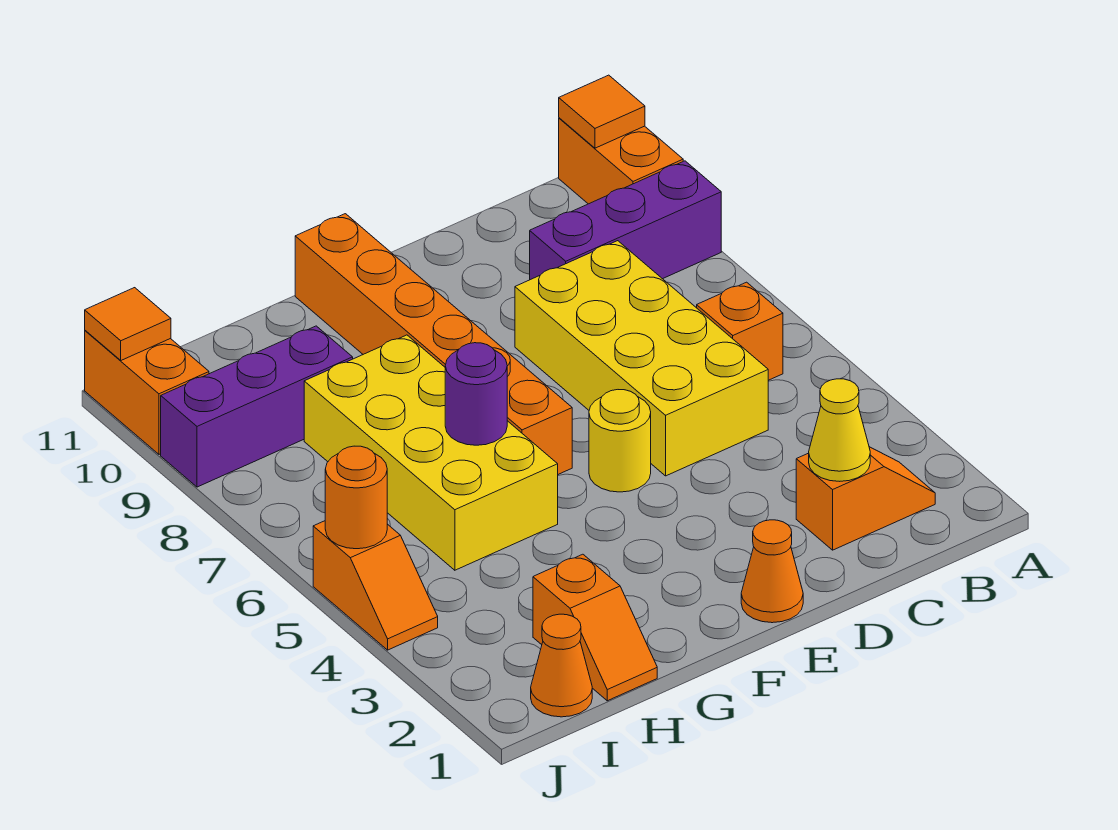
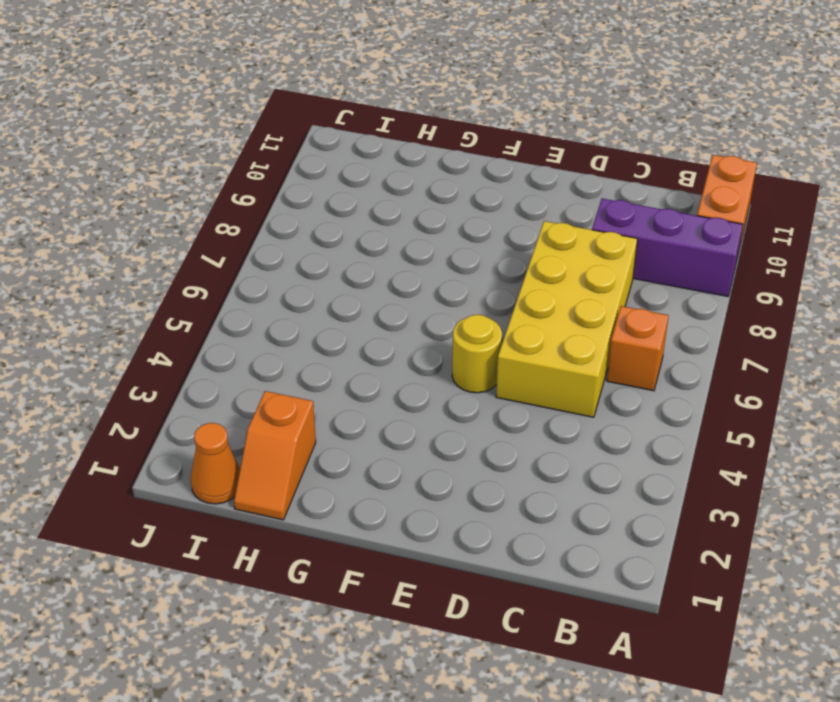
none -> orange slope B2:C2 level 1 top C
none -> orange cone E1 level 1
none -> orange brick F6:F11 level 1

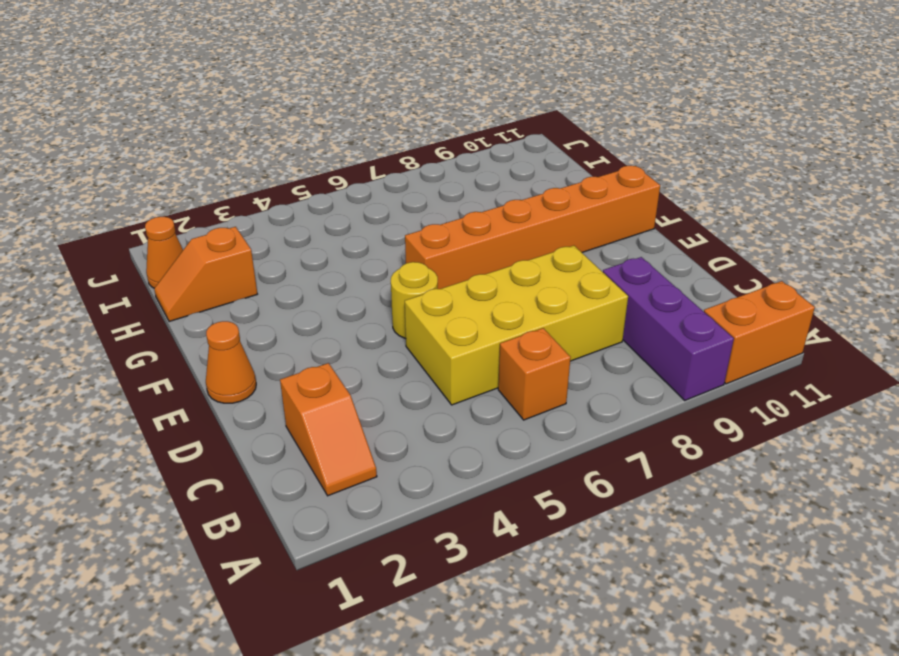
none -> yellow brick G5:H8 level 1
none -> purple brick H9:J9 level 1
none -> orange slope J4:J5 level 1 top 5

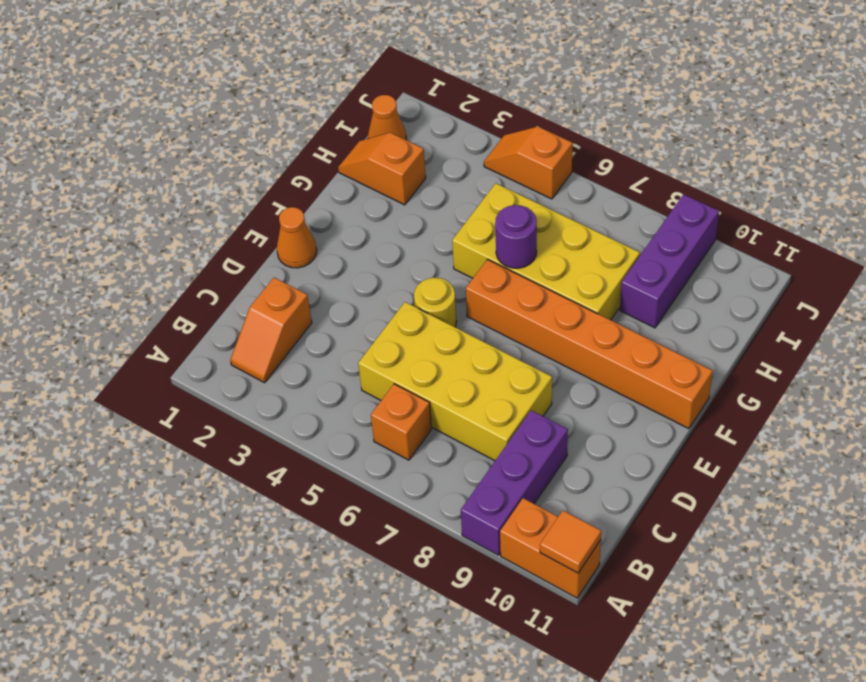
none -> orange brick J10:J11 level 1
none -> yellow cone C2 level 2
none -> orange round brick J5 level 2

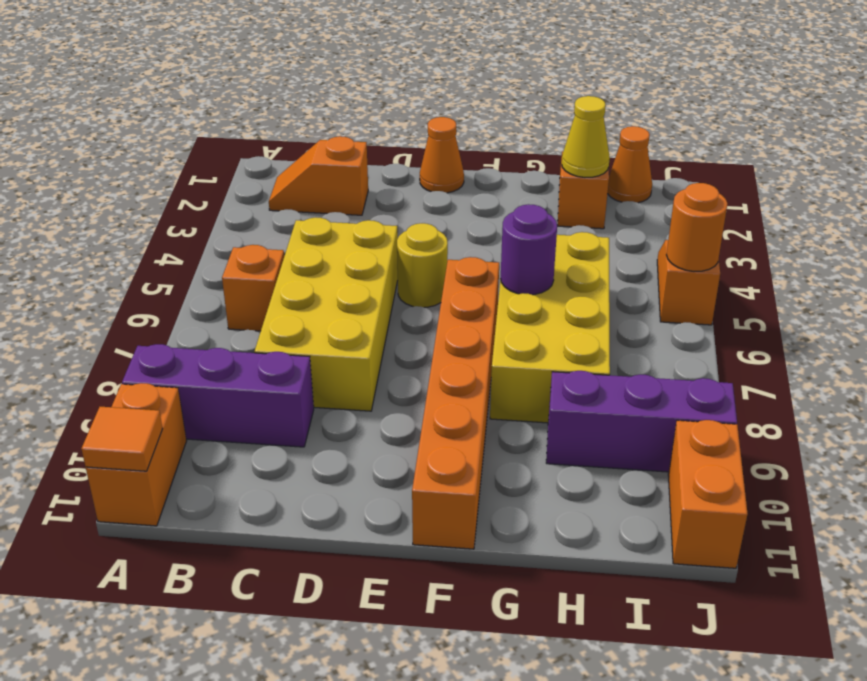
yellow cone H2 level 2 -> yellow cone C2 level 2
none -> orange tile J11 level 2

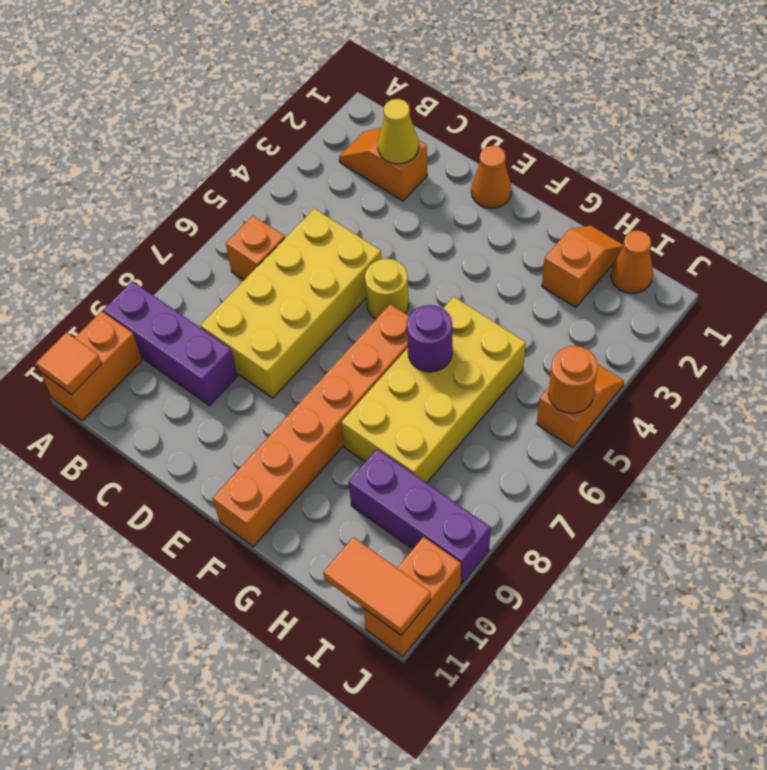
orange tile I11:J11 level 2 -> orange tile J11 level 2

